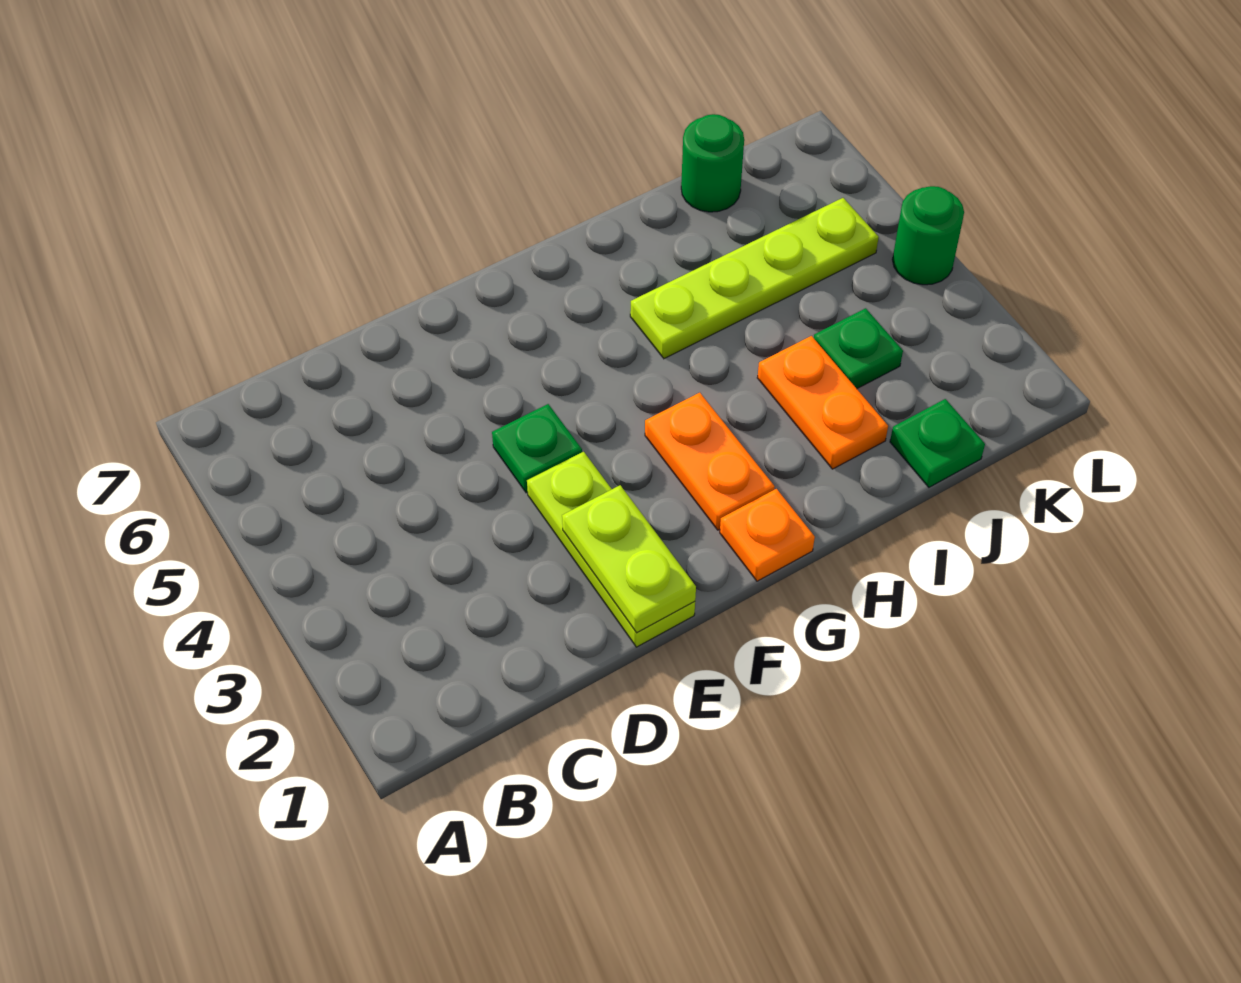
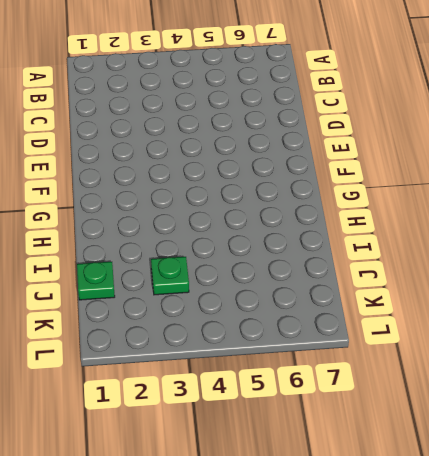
none -> lime plate E1:E3 level 1
none -> green plate E4 level 1

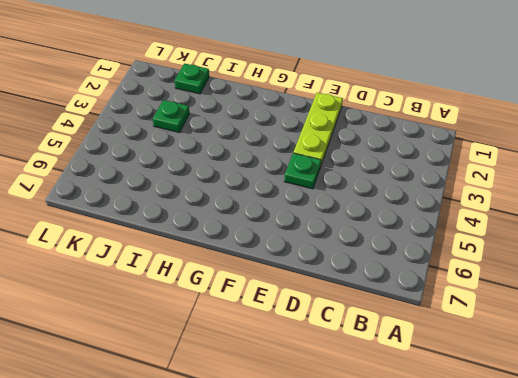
none -> orange plate G1 level 1
none -> orange plate G2:G3 level 1

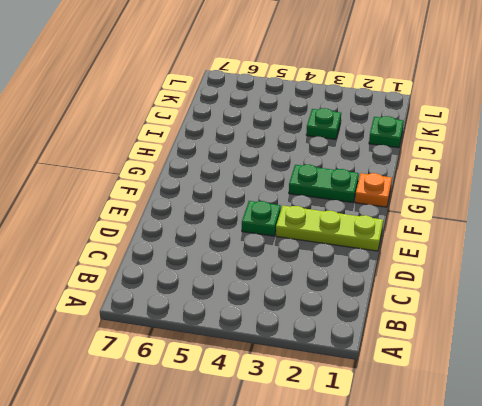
green plate G2:G3 level 1 -> orange plate G2:G3 level 1
none -> lime plate H5:K5 level 1
none -> orange plate I2:I3 level 1

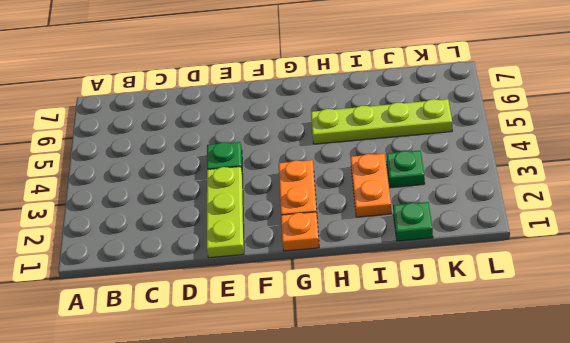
none -> green round brick J7 level 1
none -> green round brick L4 level 1

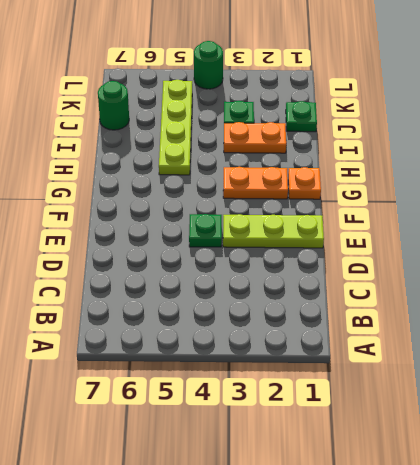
none -> lime plate E1:E2 level 2

